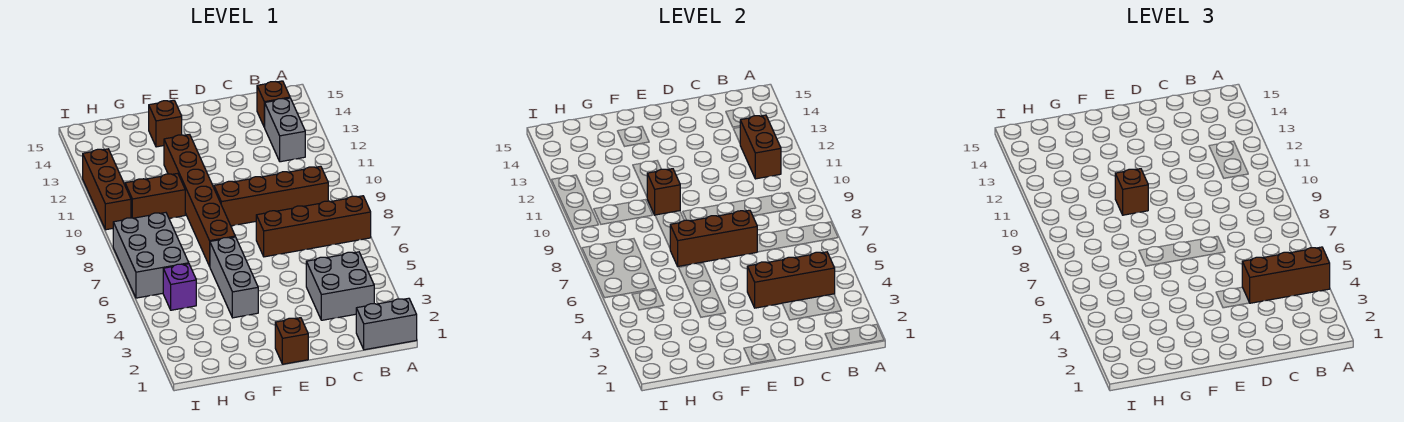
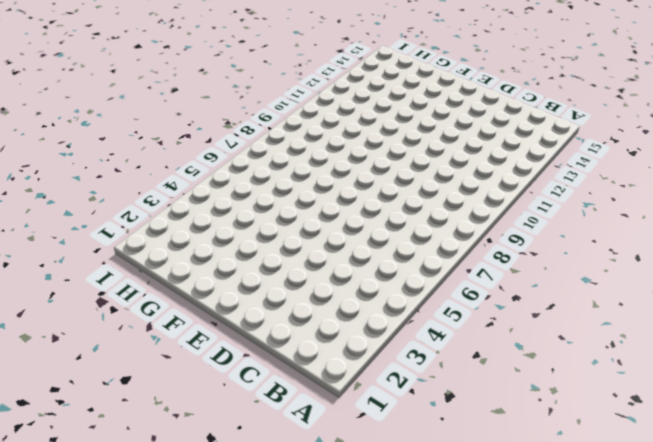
none -> grey brick A1:B1 level 1
none -> brown brick A7:D7 level 1
none -> grey brick B3:C4 level 1

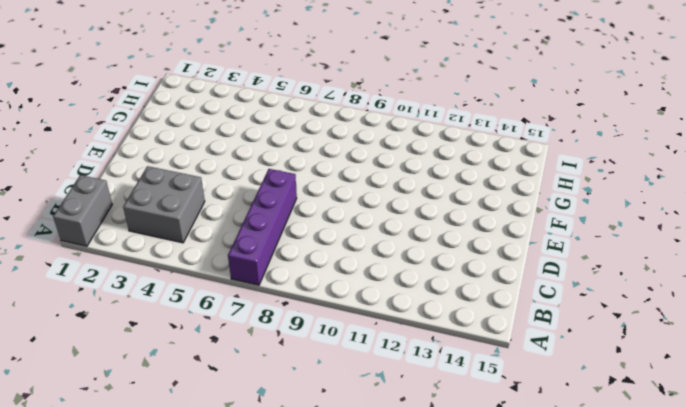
purple brick A7:D7 level 1 -> brown brick A7:D7 level 1
none -> brown brick B9:E9 level 1
none -> grey brick B12:B13 level 1
none -> brown brick B14 level 1

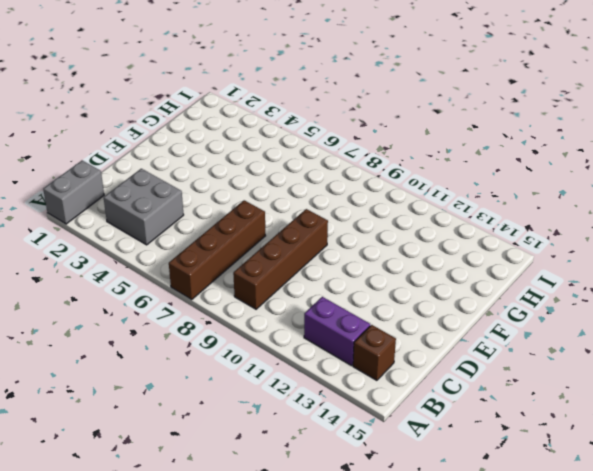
purple brick B12:B13 level 1 -> grey brick B12:B13 level 1
none -> brown brick E1 level 1
none -> grey brick F4:F6 level 1
none -> brown brick F7:F12 level 1

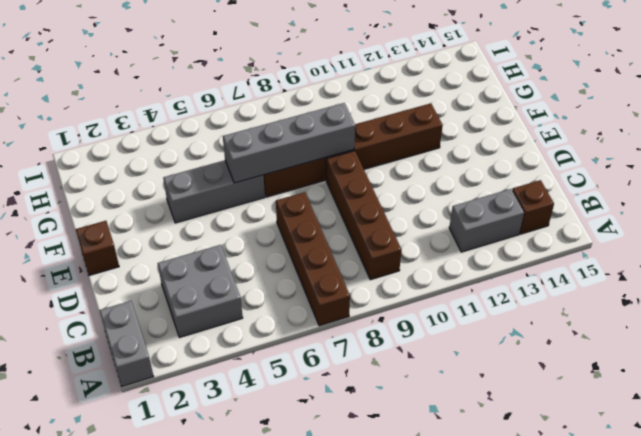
grey brick F6:F9 level 2 -> brown brick D7:F7 level 2
none -> brown brick F14 level 1
none -> brown brick G10:H10 level 1
none -> purple brick H5 level 1

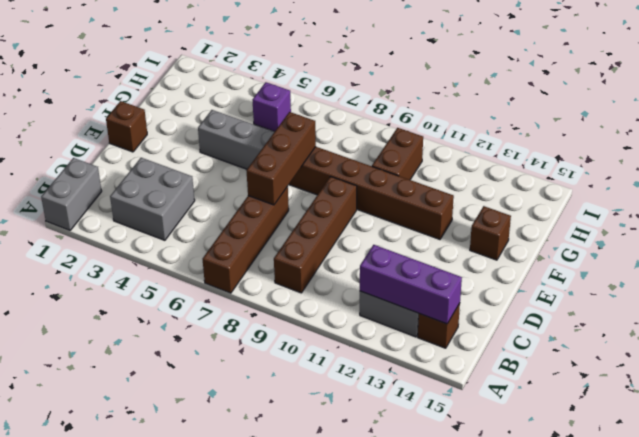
purple brick B12:B14 level 2 -> brown brick B11:B12 level 2
none -> grey brick H6:I8 level 1
none -> brown brick I10:I12 level 1
none -> brown brick B4:D4 level 2

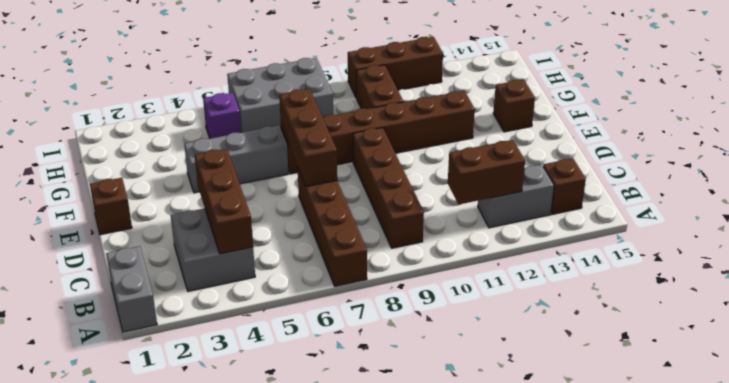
none -> brown brick F10 level 2
none -> brown brick A4:C4 level 3
none -> brown brick F10 level 3

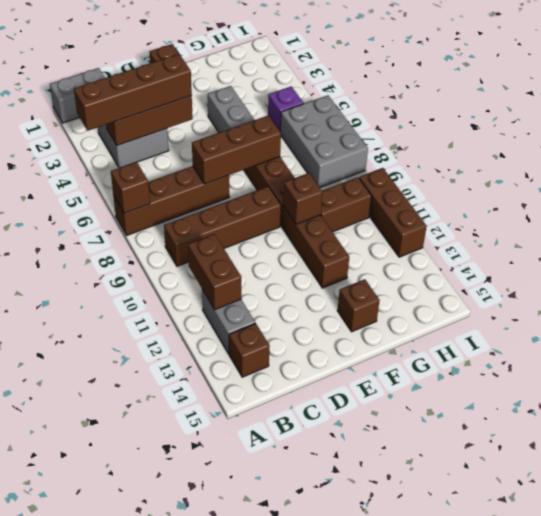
brown brick A4:D4 level 3 -> brown brick A4:C4 level 3
brown brick A7 level 2 -> brown brick F10 level 3

